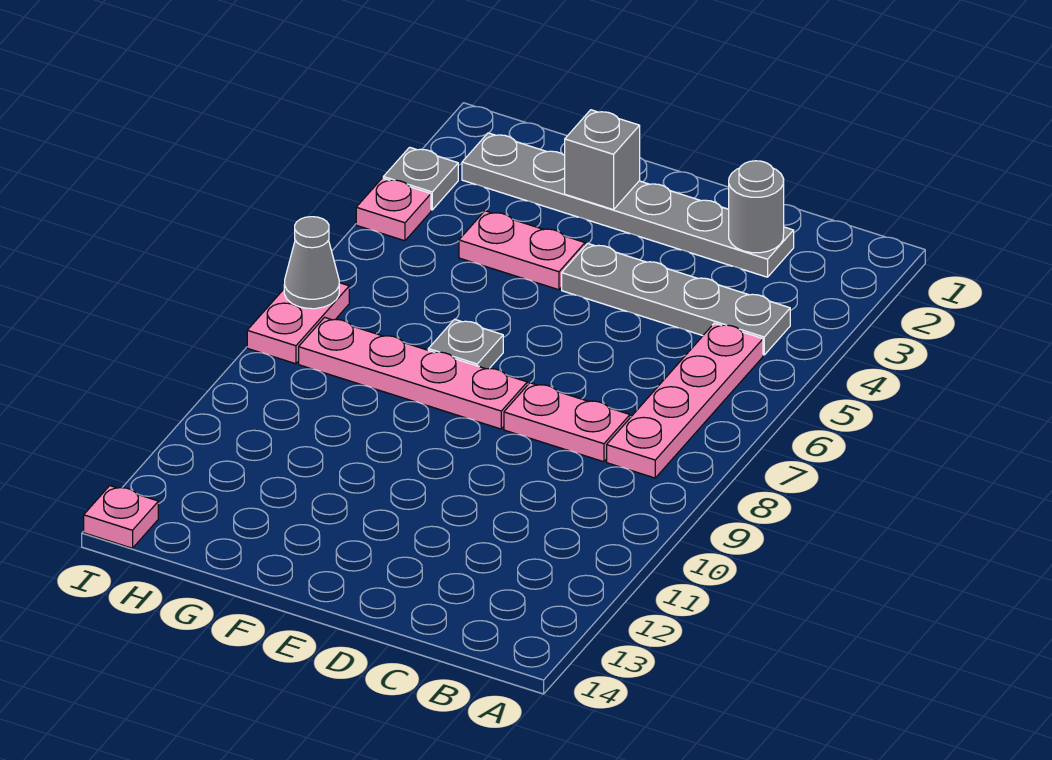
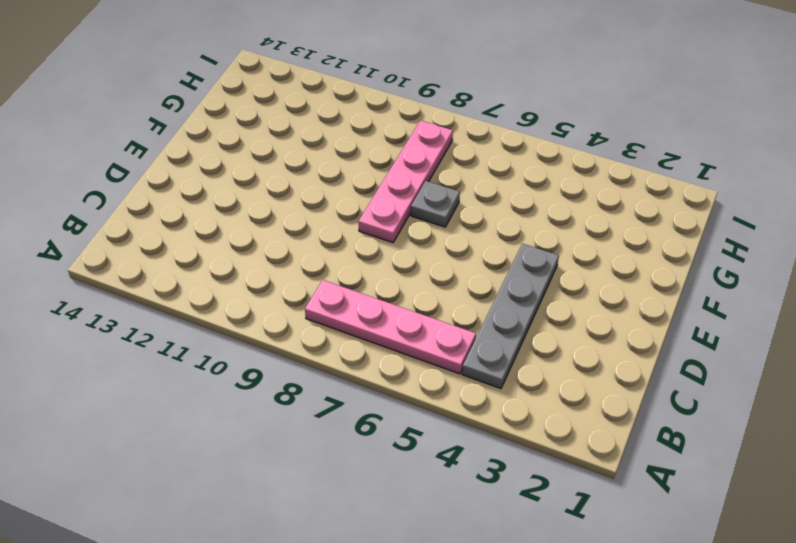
none -> grey plate C2:H2 level 1
none -> pink plate C8:D8 level 1
none -> pink plate F4:G4 level 1

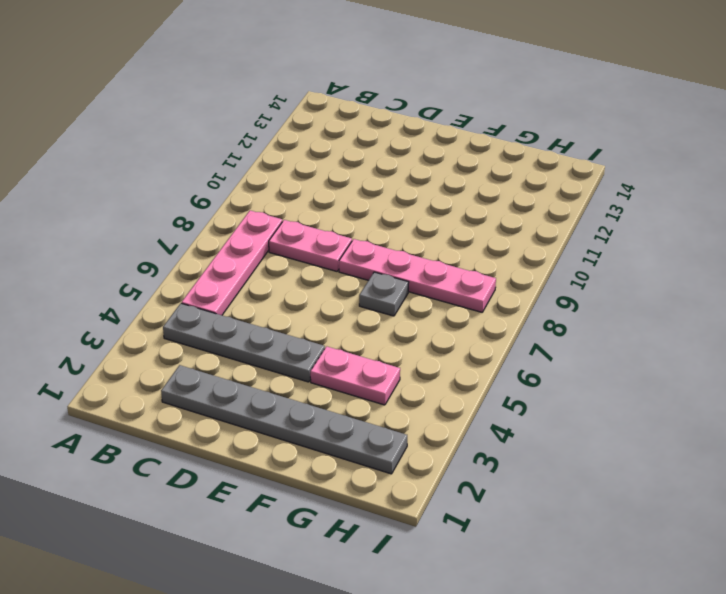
none -> grey plate I3 level 1
none -> pink plate I4 level 1
none -> pink plate I7:I8 level 1

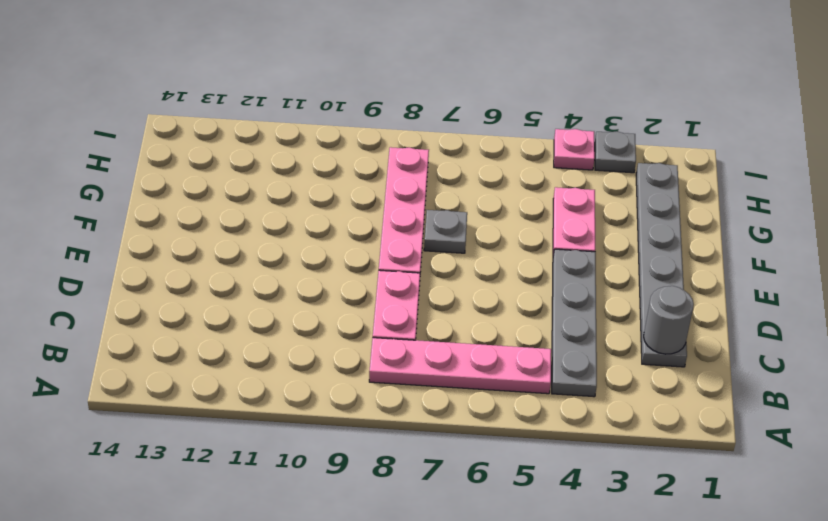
none -> pink plate I7:I8 level 1
none -> pink plate I14 level 1
none -> grey brick F2 level 2

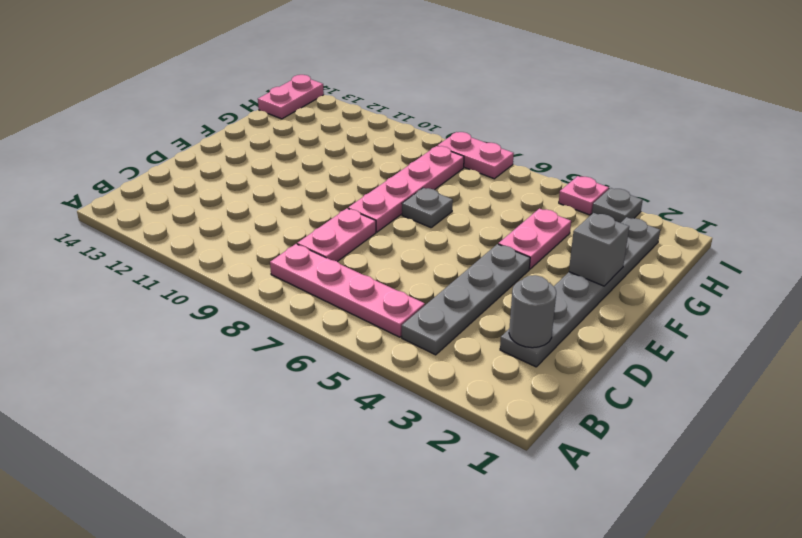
pink plate H14:I14 level 1 -> pink plate I14 level 1
none -> grey cone I7 level 2

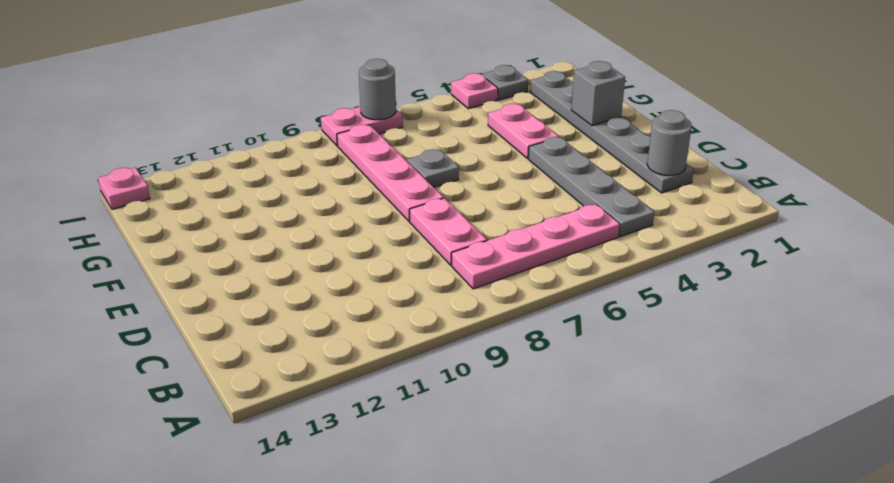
grey round brick I7 level 2 -> grey cone I7 level 2

